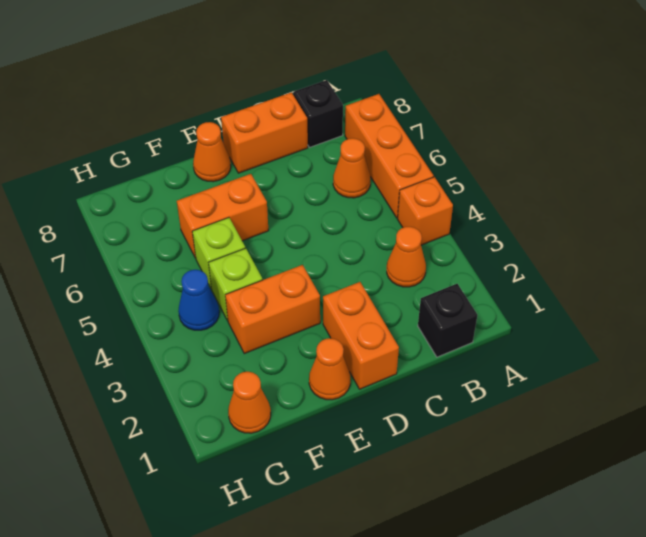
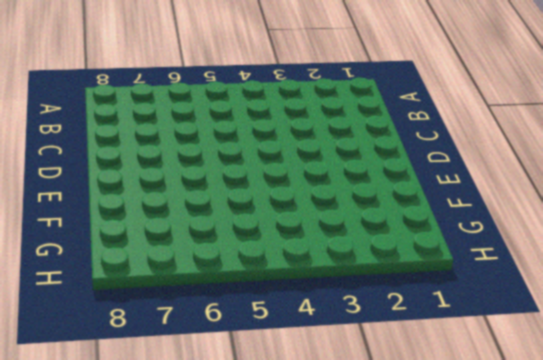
none -> orange brick A4 level 1
none -> orange brick A5:A7 level 1
none -> black brick B1 level 1

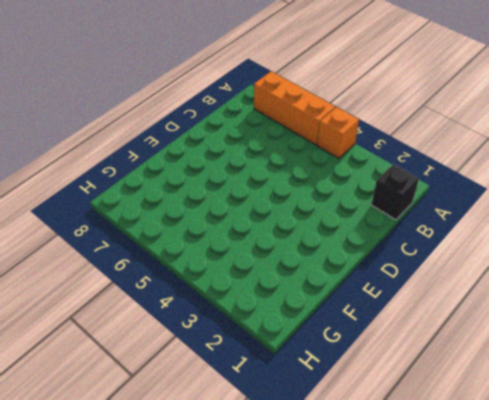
none -> orange cone B3 level 1
none -> orange cone B6 level 1
none -> black brick B8 level 1

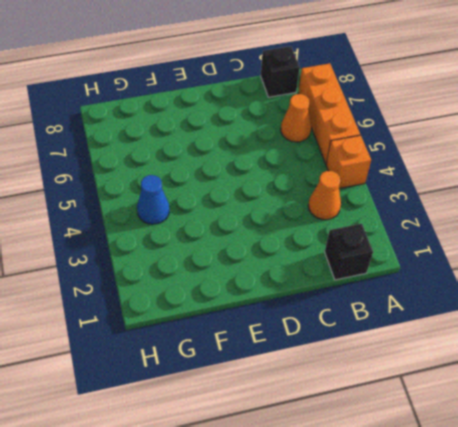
none -> orange brick C8:D8 level 1
none -> orange brick D1:D2 level 1
none -> orange cone E1 level 1

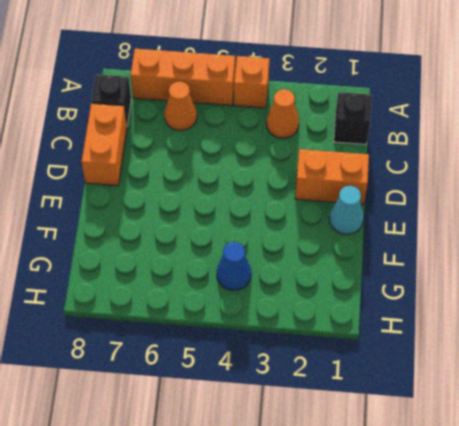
cyan cone E1 level 1 -> orange cone E1 level 1
none -> orange brick E3:F3 level 1
none -> orange brick E6:F6 level 1
none -> orange cone E8 level 1

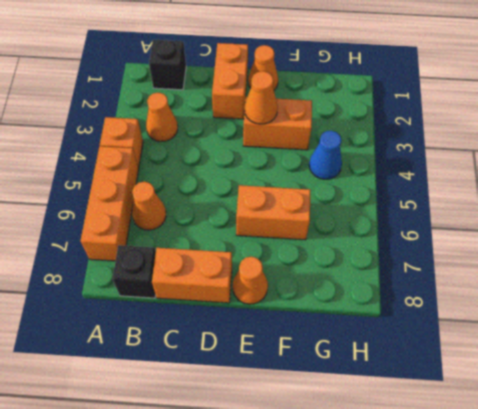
orange cone E3 level 2 -> orange cone G1 level 1
none -> lime brick F4 level 1
none -> lime brick F5 level 1

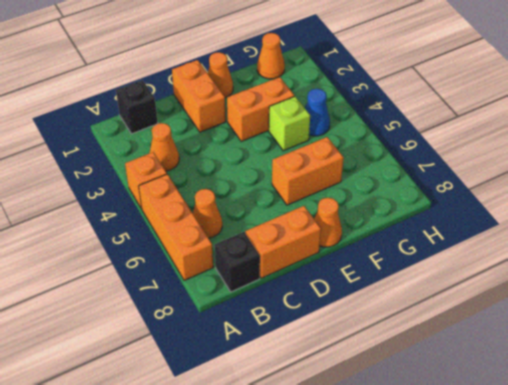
none -> lime brick F5 level 1

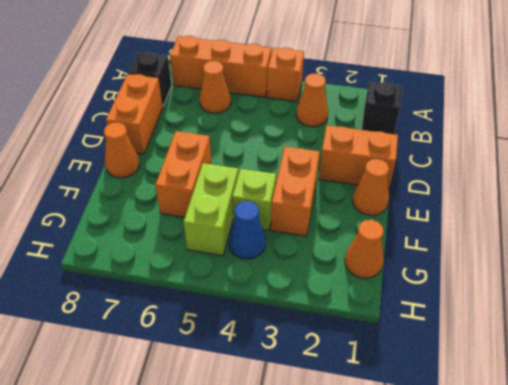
lime brick F5:G5 level 1 -> lime brick F5 level 1

